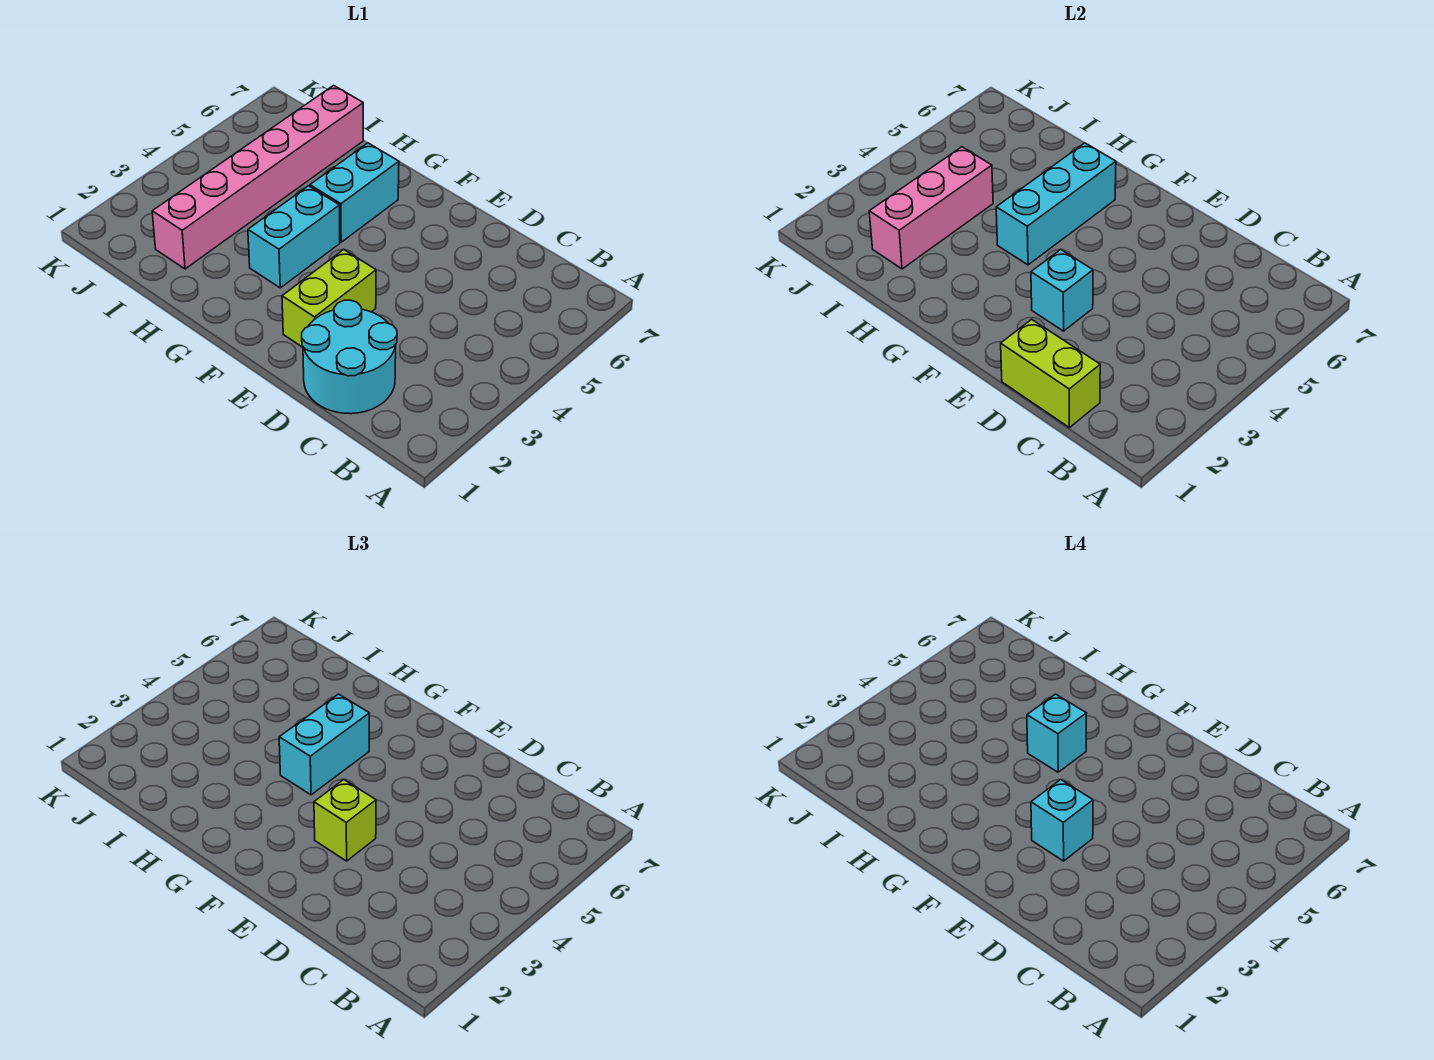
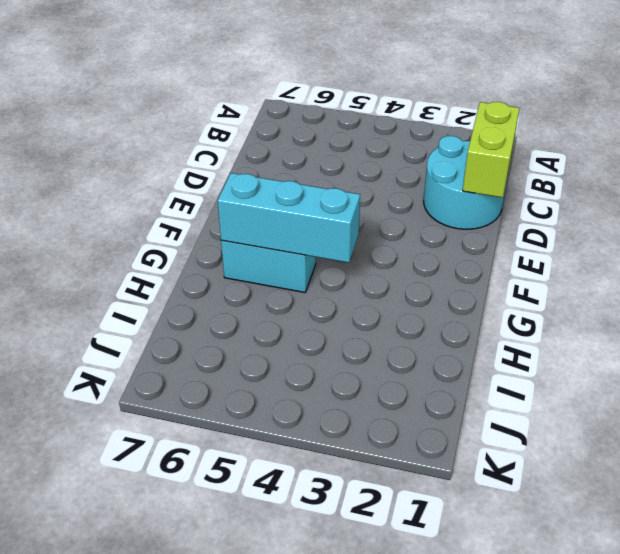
none -> lime brick E2:E3 level 1
none -> cyan brick G3:G4 level 1
none -> pink brick I2:I7 level 1

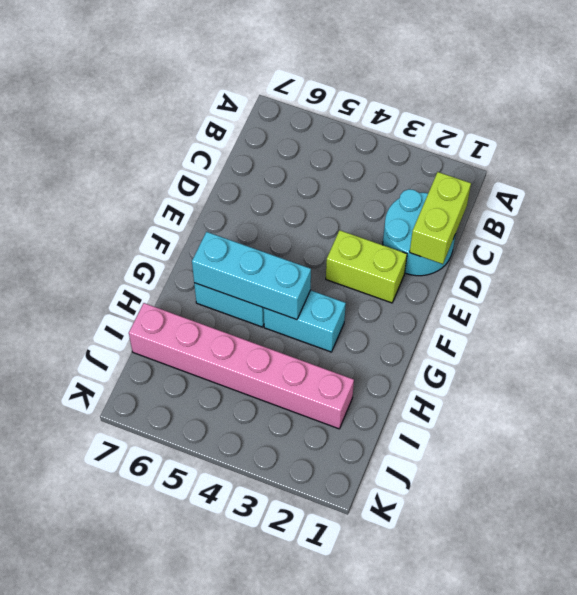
none -> cyan brick E3 level 2
none -> pink brick I2:I4 level 2
none -> lime brick E3 level 3

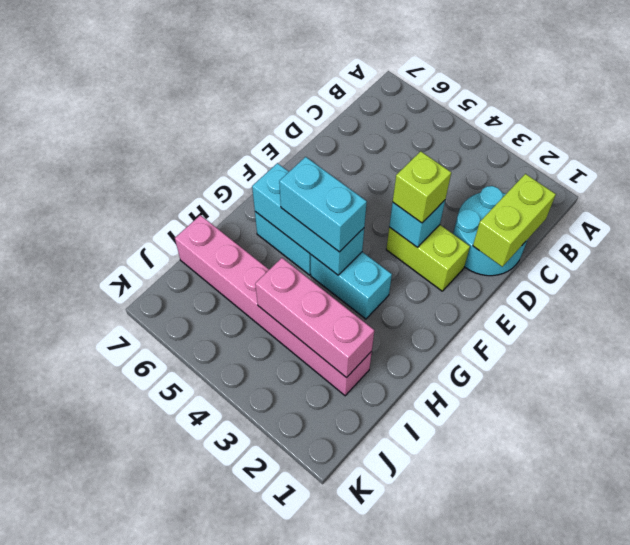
none -> cyan brick E3 level 4
none -> cyan brick G5 level 4

